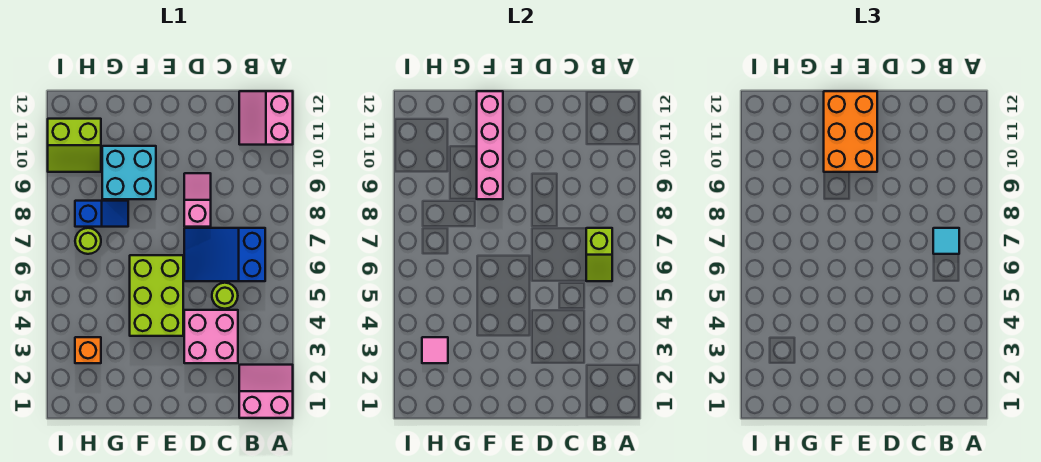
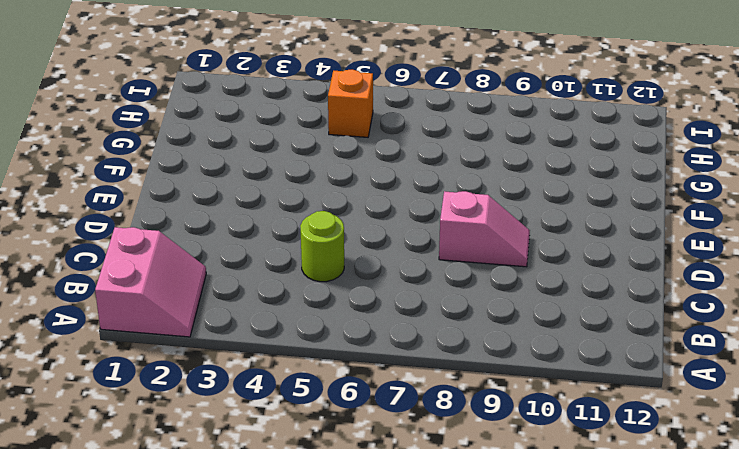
orange brick H5 level 1 -> orange brick H3 level 1
none -> pink slope A11:B12 level 1 top A
none -> blue slope B6:D7 level 1 top B
none -> pink brick C3:D4 level 1

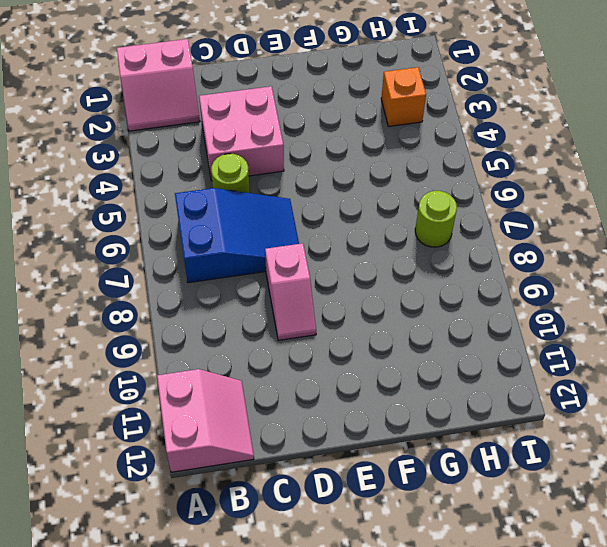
none -> lime brick E4:F6 level 1
none -> cyan brick F9:G10 level 1
none -> blue slope G8:H8 level 1 top H

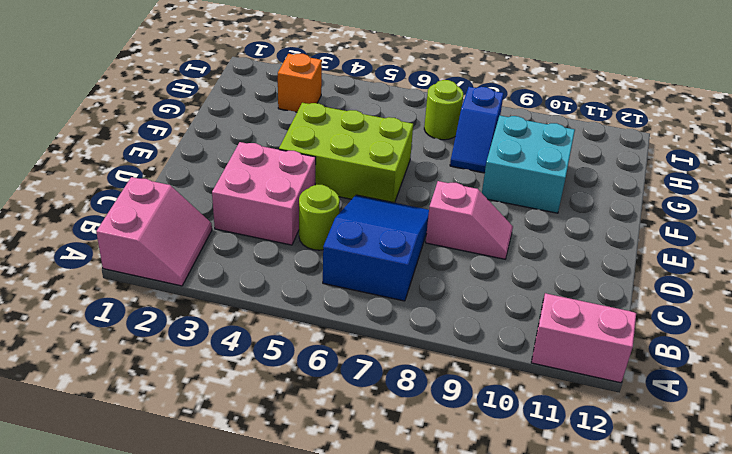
none -> lime slope H10:I11 level 1 top 11
none -> lime slope B6:B7 level 2 top 7
none -> pink brick F9:F12 level 2

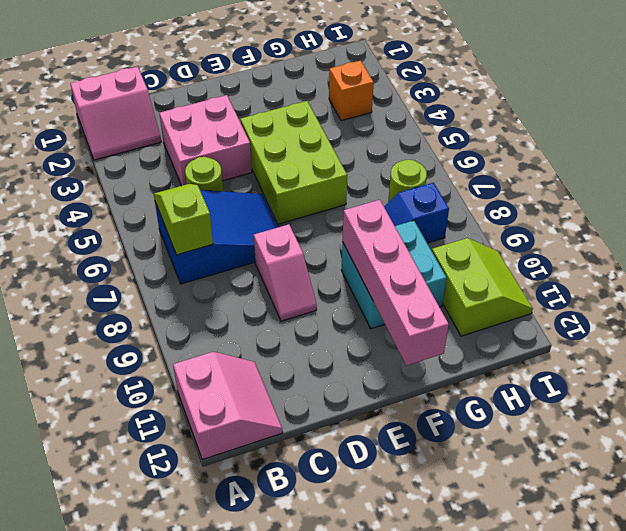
lime slope H10:I11 level 1 top H -> lime slope H10:I11 level 1 top 11
none -> pink tile H3 level 2
none -> cyan tile B7 level 3
none -> orange brick E10:F12 level 3

